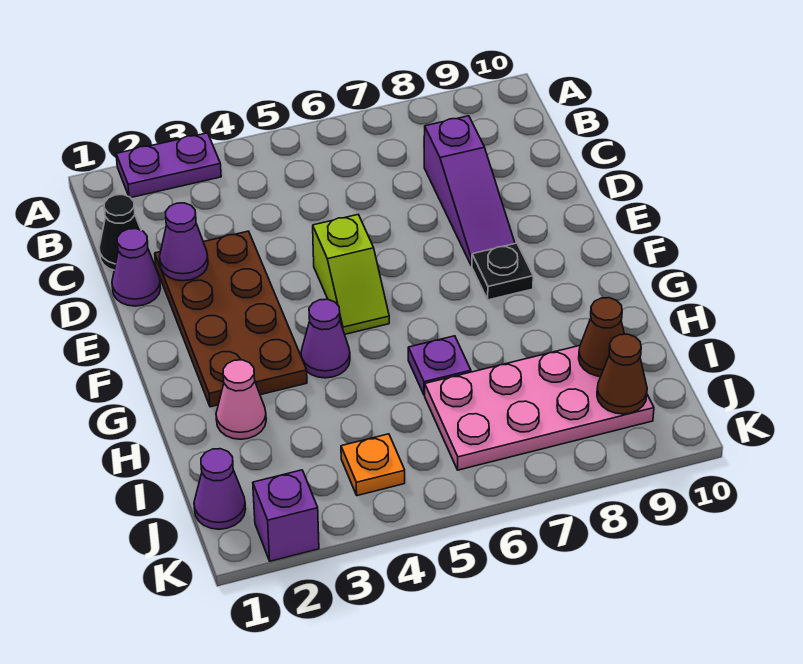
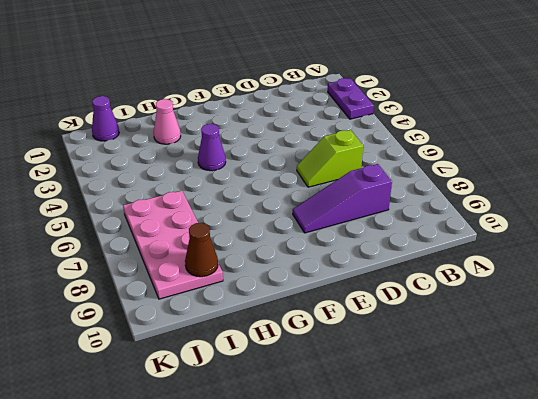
lime slope C6:D6 level 1 top C -> lime slope E5:F5 level 1 top E
none -> black cone C1 level 1
none -> purple cone D1 level 1
none -> brown plate D2:G3 level 1

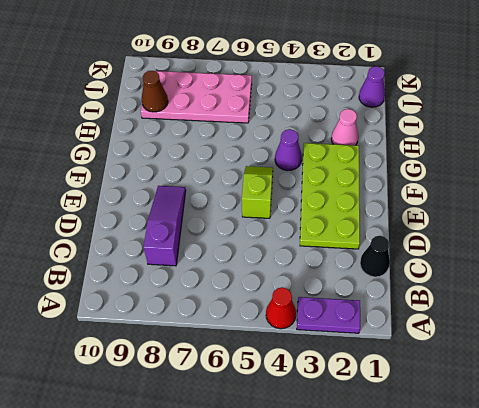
red cone A4 level 1 -> none
lime plate D2:G3 level 1 -> brown plate D2:G3 level 1
none -> purple cone D1 level 1
none -> black plate F8 level 1
none -> purple plate H6 level 1

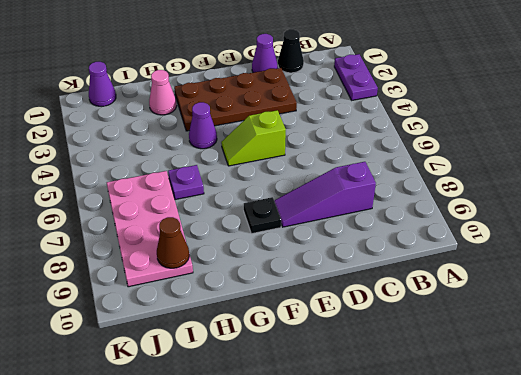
none -> orange plate J4 level 1
none -> purple brick K2 level 1
none -> purple cone D2 level 2

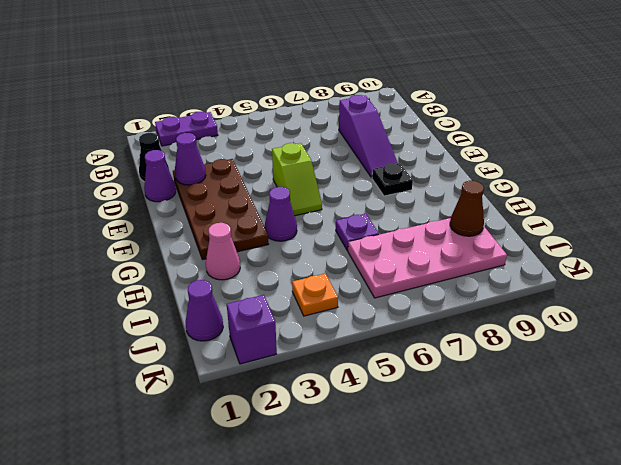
none -> brown cone J9 level 2

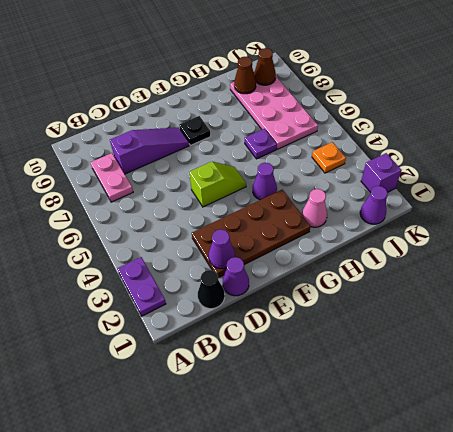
pink plate B7:B8 level 1 -> none

